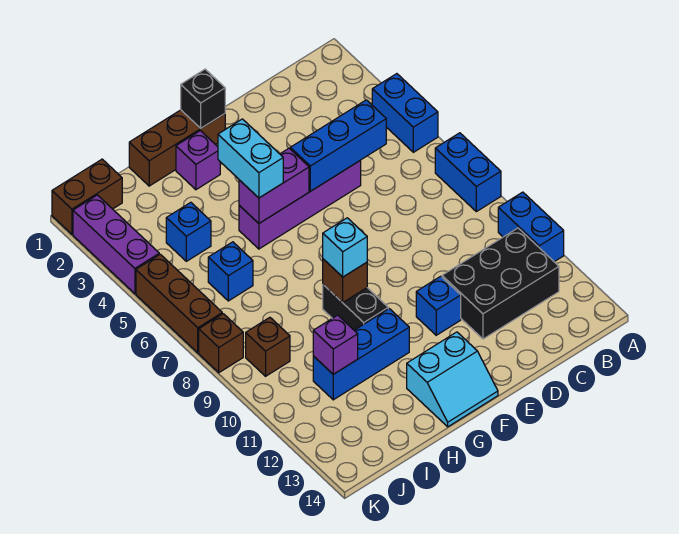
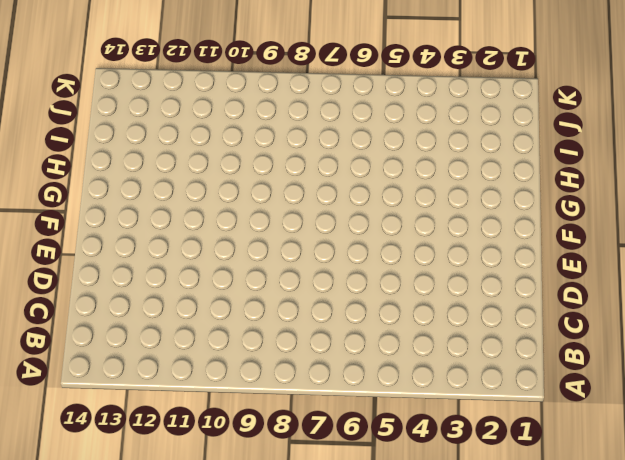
none -> blue brick A4:A5 level 1
none -> blue brick A7:A8 level 1
none -> blue brick A10:A11 level 1

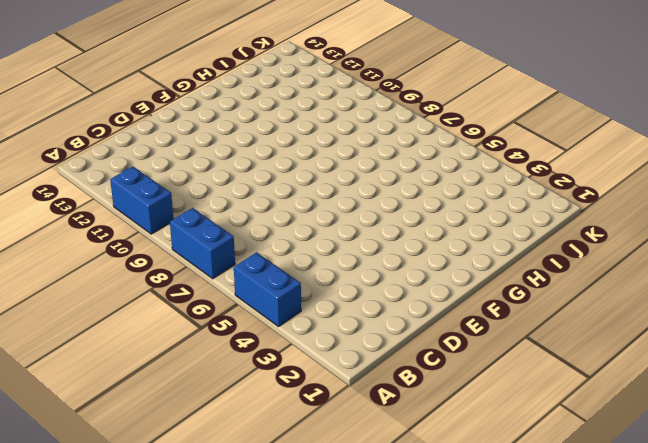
none -> black brick B11:D12 level 1
none -> purple brick D5:G5 level 1
none -> blue brick E11 level 1

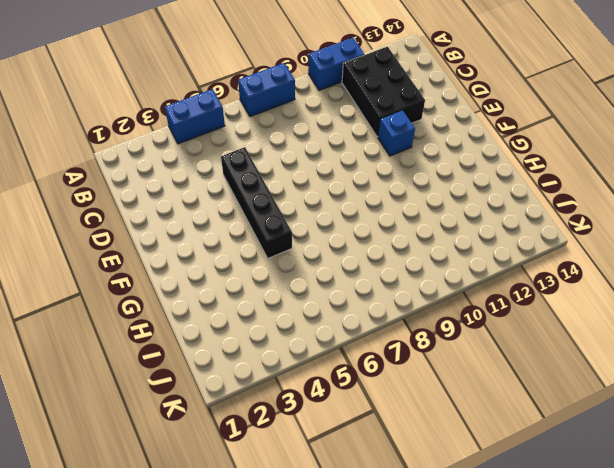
black brick D5:G5 level 1 -> purple brick D5:G5 level 1
none -> brown brick F1:H1 level 1
none -> cyan slope F13:G14 level 1 top 13
none -> purple brick G2 level 1

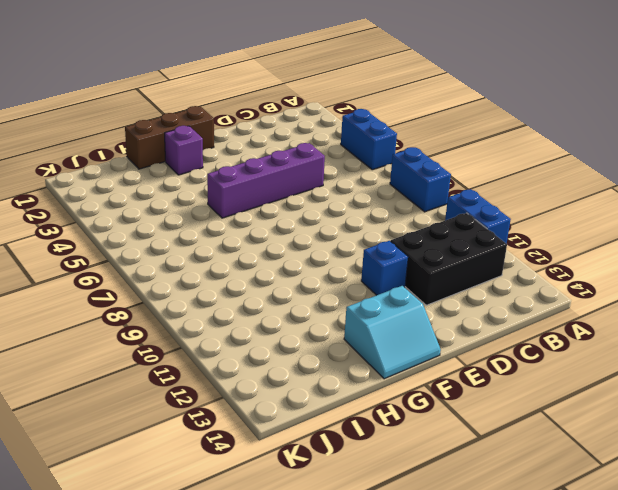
none -> black brick G9:G10 level 1
none -> blue brick G11:I11 level 1
none -> blue brick I4 level 1

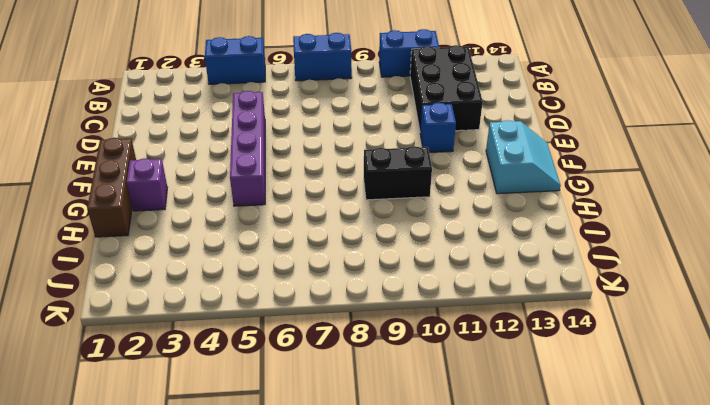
none -> blue brick G11:I11 level 1
none -> blue brick I4 level 1
none -> blue brick I6 level 1

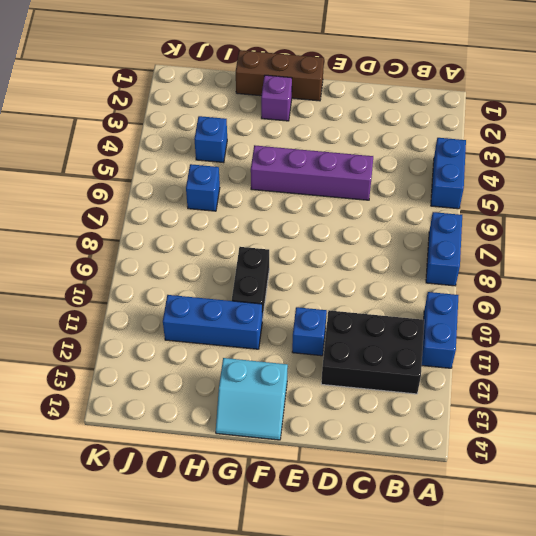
none -> brown brick J1:K1 level 1
none -> brown brick J9 level 1
none -> purple brick K2:K4 level 1

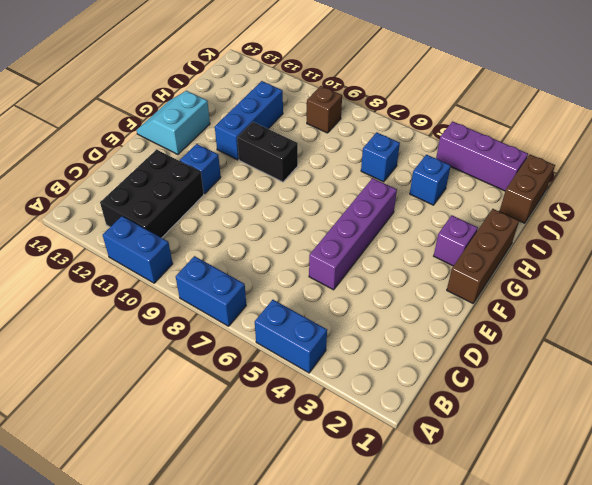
none -> brown brick K5:K7 level 1
none -> brown brick K8 level 1
none -> blue brick C5:E5 level 2

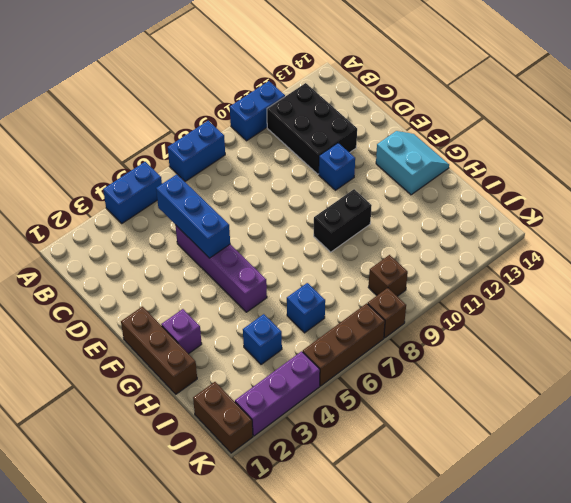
none -> blue brick G11:I11 level 1
none -> black brick F1 level 2
none -> purple brick F5:G5 level 2

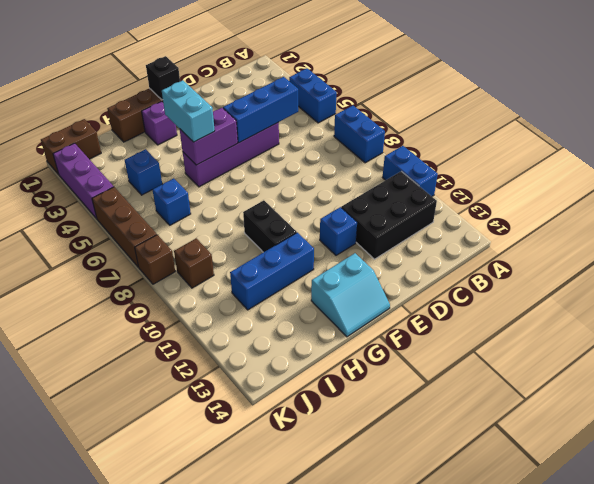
none -> brown brick G9 level 2
none -> purple brick I11 level 2
none -> cyan brick G9 level 3

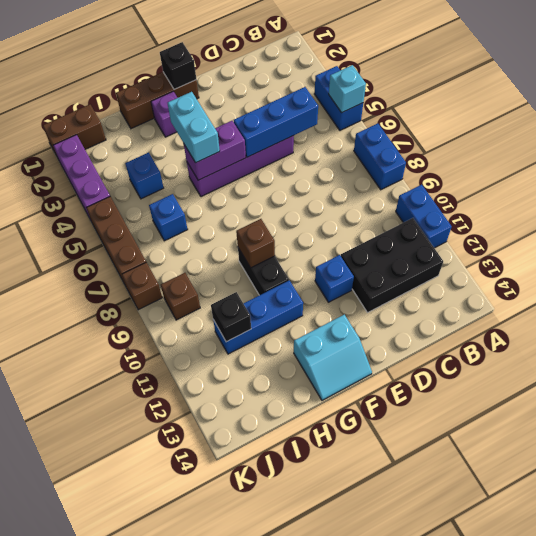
cyan brick A5 level 2 -> cyan brick G9 level 3
black brick I11 level 2 -> purple brick I11 level 2

